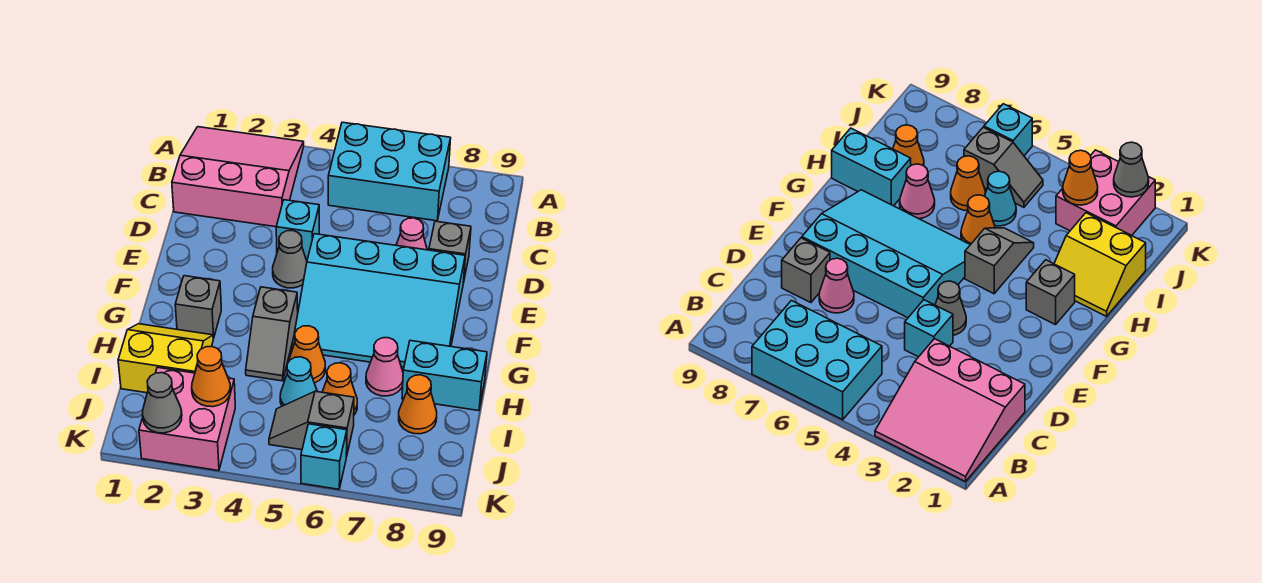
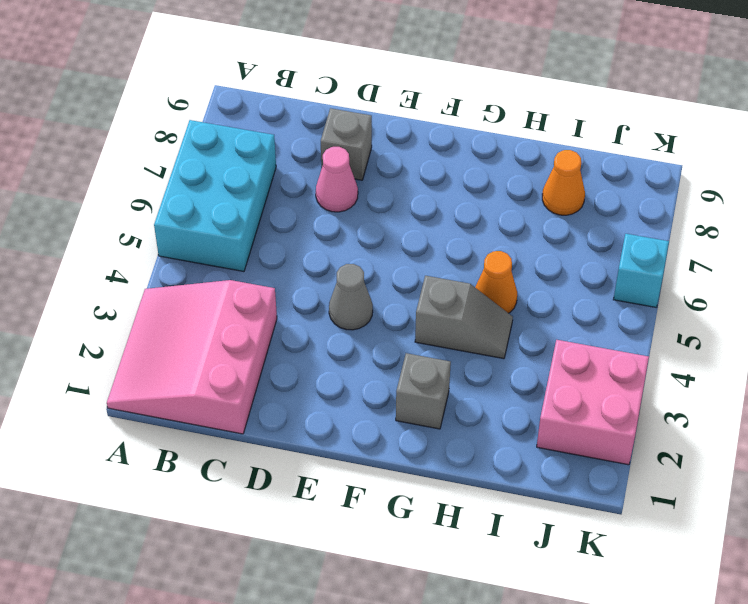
none -> cyan brick D4 level 1
none -> cyan slope E5:G8 level 1 top E
none -> yellow slope H1:I2 level 1 top I

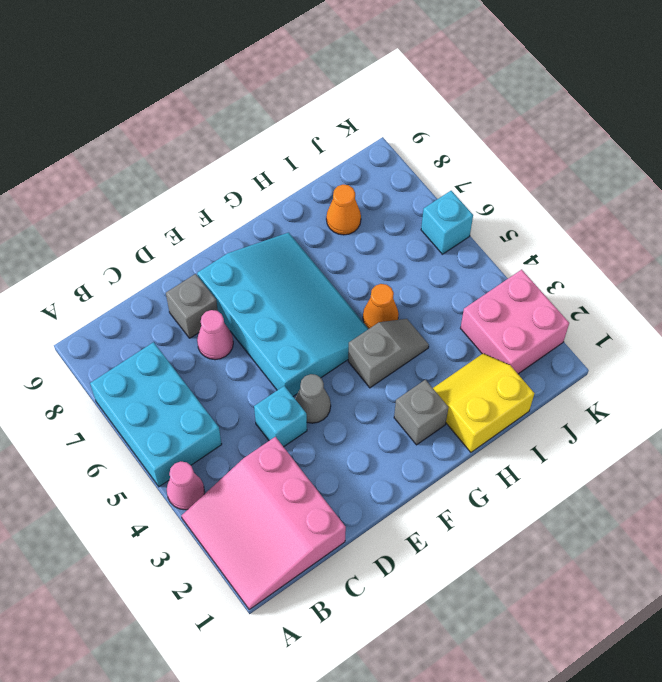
pink cone A4 level 1 -> pink cone H7 level 1
yellow slope H1:I2 level 1 top 1 -> yellow slope H1:I2 level 1 top I
none -> cyan brick H8:H9 level 1
none -> cyan cone I5 level 1
none -> orange cone I6 level 1

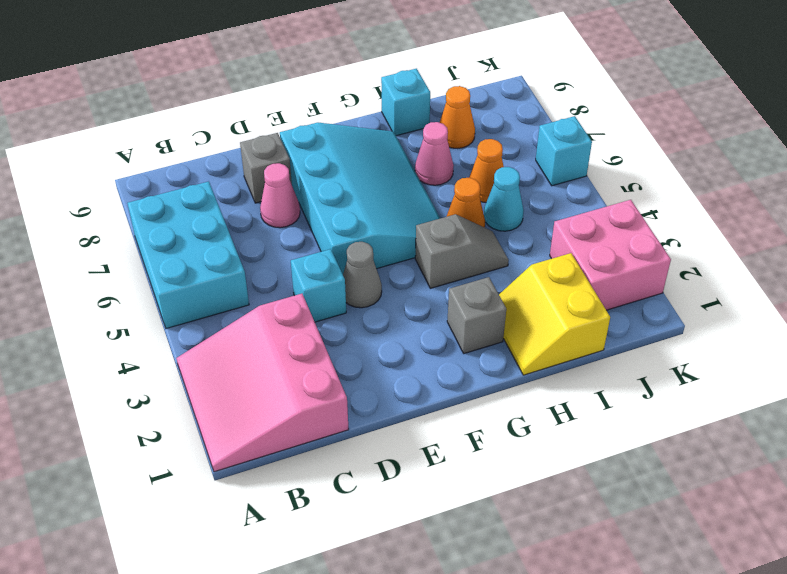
cyan brick H9 level 1 -> cyan brick H8:H9 level 1
none -> grey slope J5:J6 level 1 top 6
none -> orange cone J3 level 2
none -> grey cone K2 level 2

